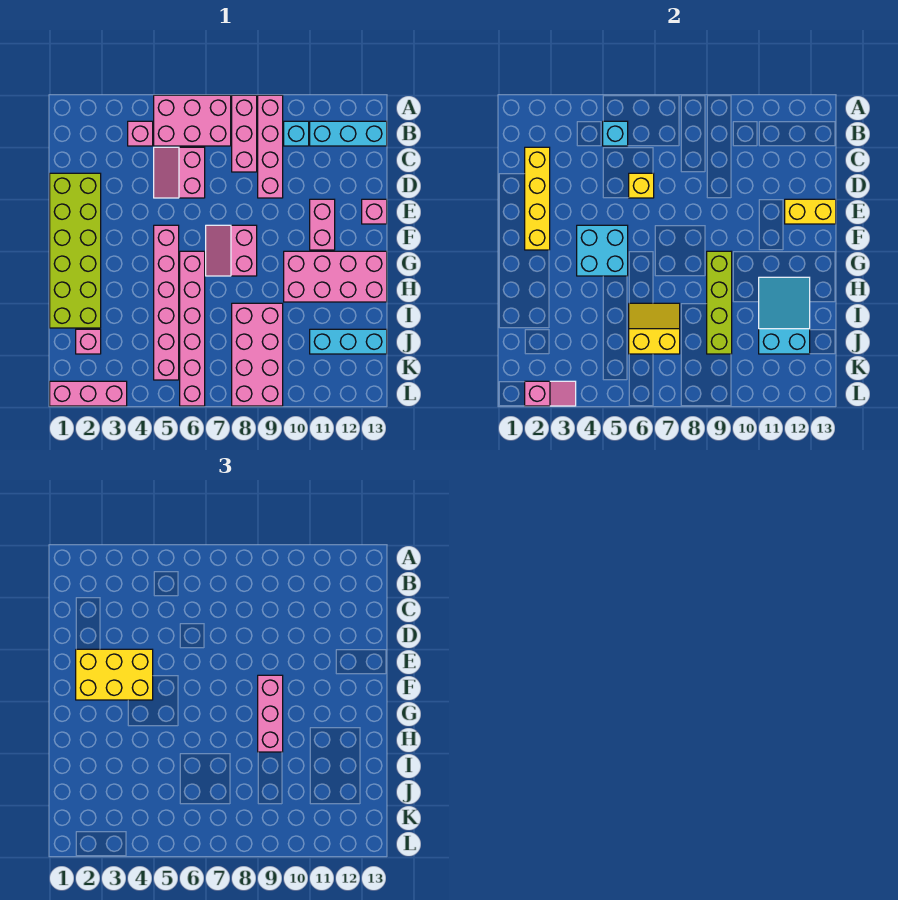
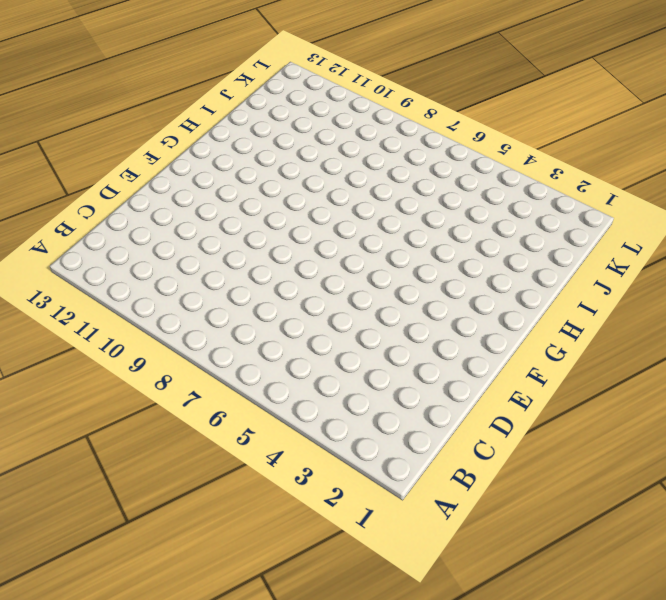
none -> pink brick A5:B7 level 1
none -> pink brick A8:C8 level 1
none -> pink brick A9:D9 level 1

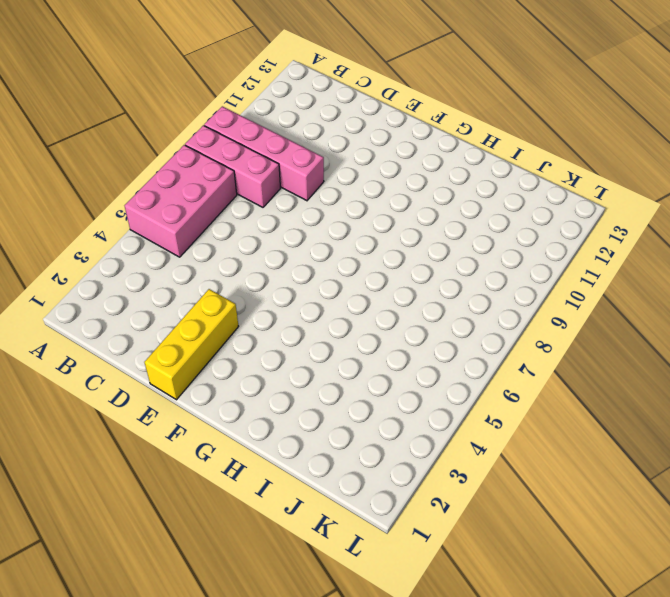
yellow brick E1:E3 level 1 -> lime brick D1:I2 level 1
none -> pink brick B4 level 1
none -> cyan brick B10 level 1
none -> cyan brick B11:B13 level 1

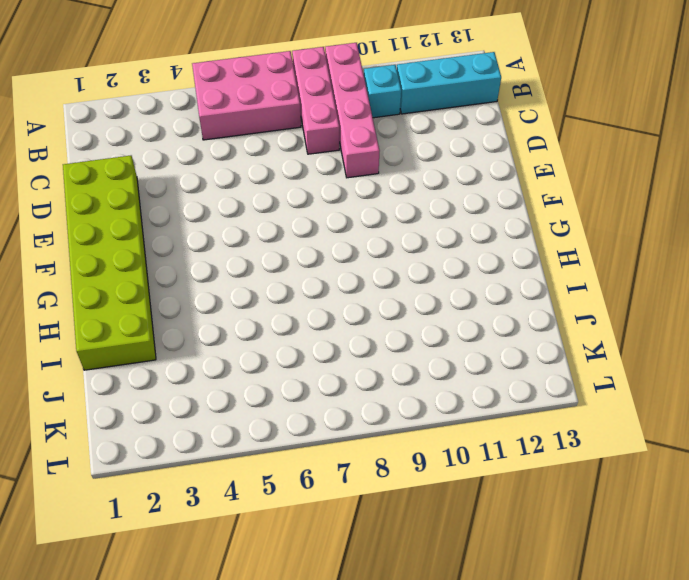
none -> pink brick B4 level 1
none -> pink slope C5:D6 level 1 top 6
none -> pink brick E11:F11 level 1

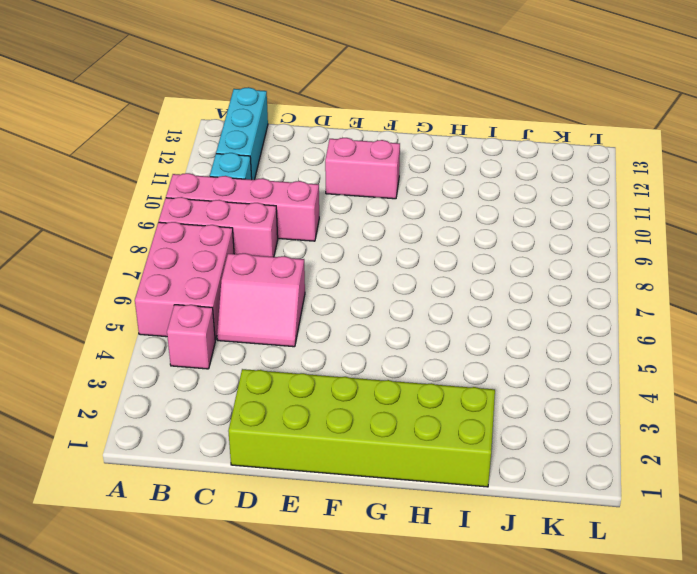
none -> pink brick E13 level 1
none -> pink brick F5:K5 level 1
none -> pink slope F7:G8 level 1 top 8

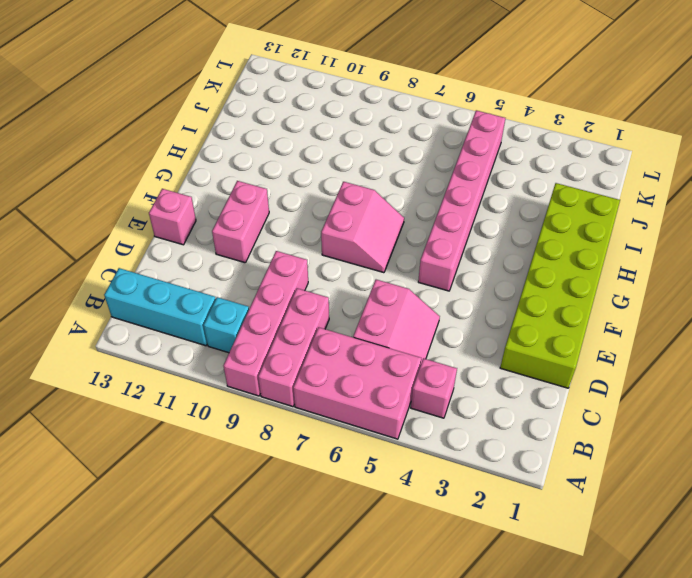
none -> pink brick G6:L6 level 1
none -> pink brick G10:H13 level 1
none -> pink brick I8:L9 level 1

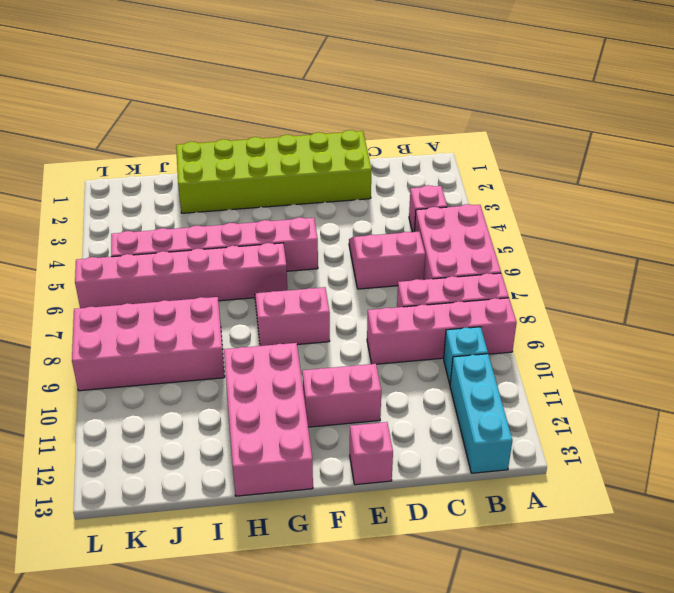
none -> pink brick J2 level 1
none -> cyan brick J11:J13 level 1
none -> pink brick L1:L3 level 1

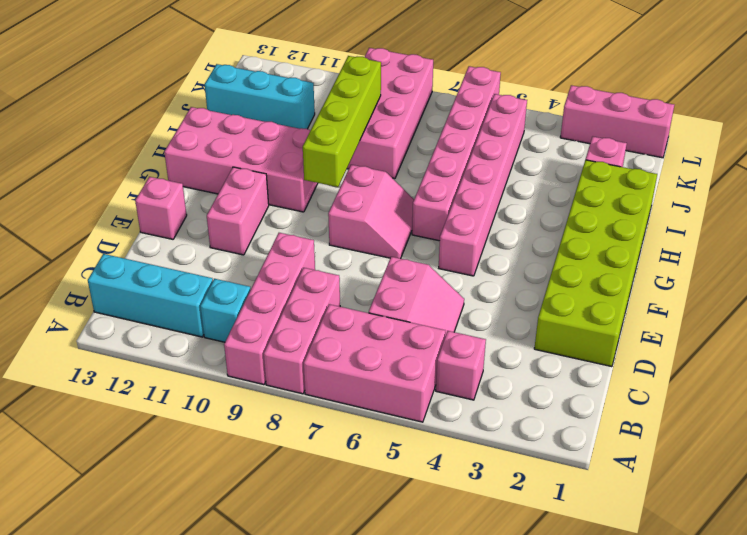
none -> cyan brick B5 level 2
none -> yellow brick C2:F2 level 2
none -> yellow brick D6 level 2

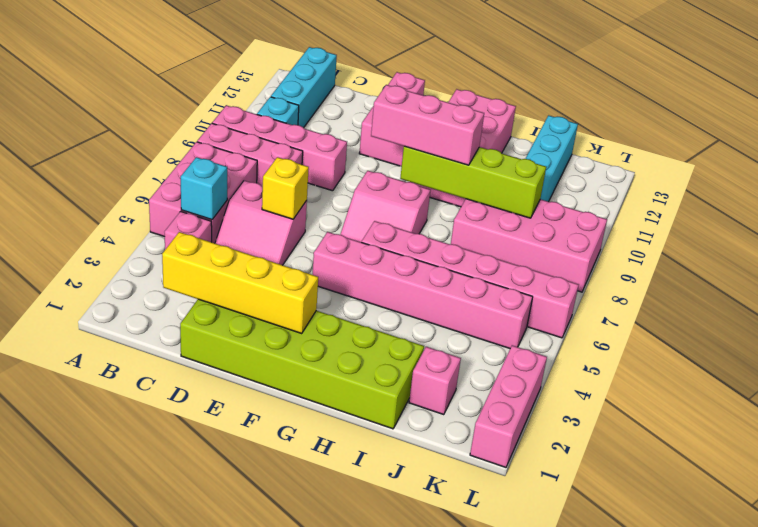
none -> yellow brick E12:E13 level 2
none -> cyan brick F4:G5 level 2
none -> cyan slope H11:J12 level 2 top J

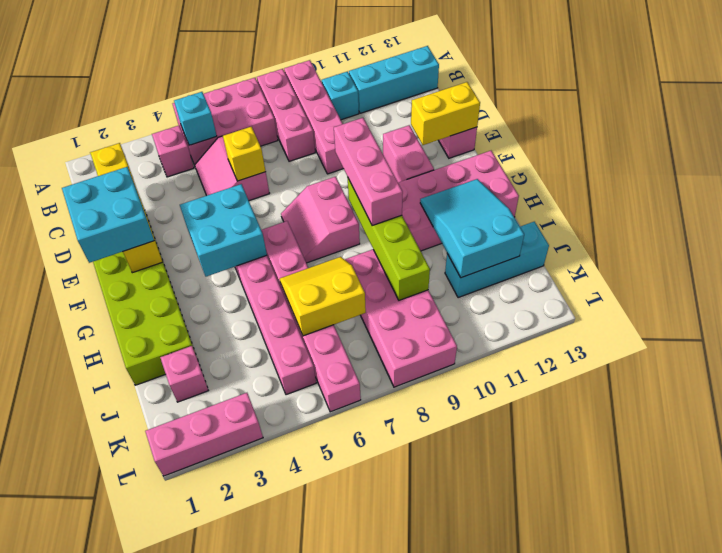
cyan brick E1:F2 level 3 -> yellow brick E2:F4 level 3
none -> pink slope L2:L3 level 2 top 2

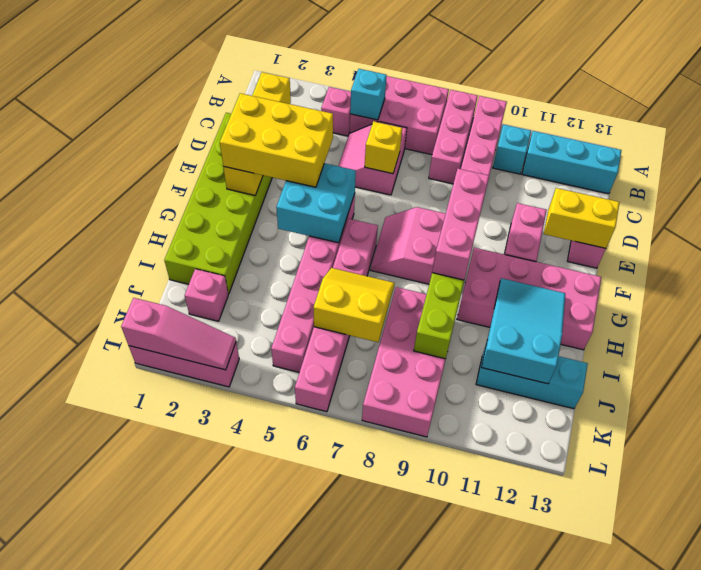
pink slope L1:L3 level 2 top 1 -> pink slope L2:L3 level 2 top 2

